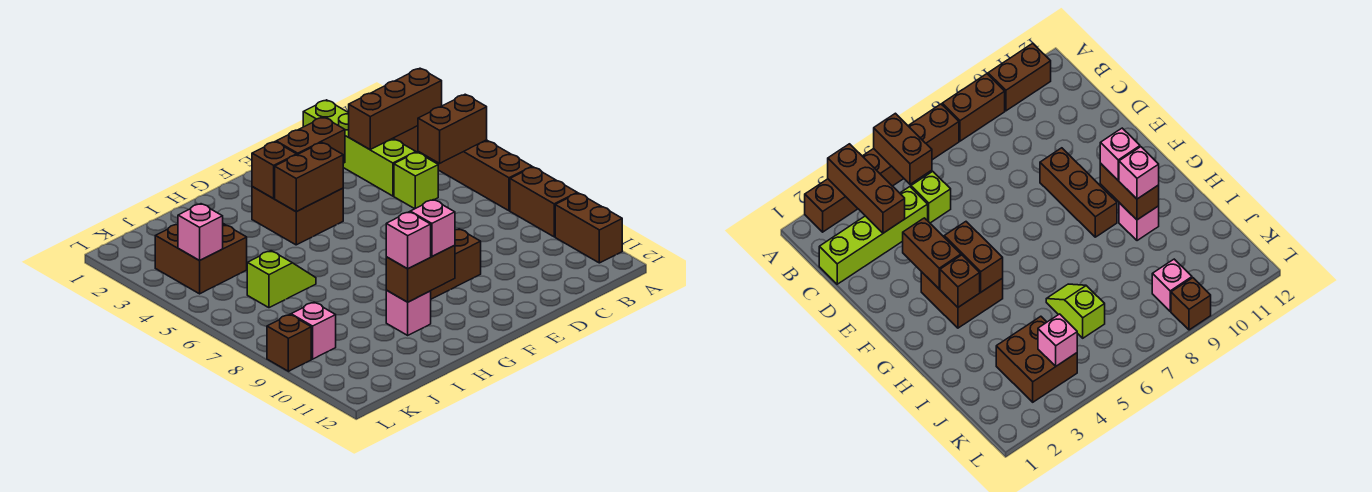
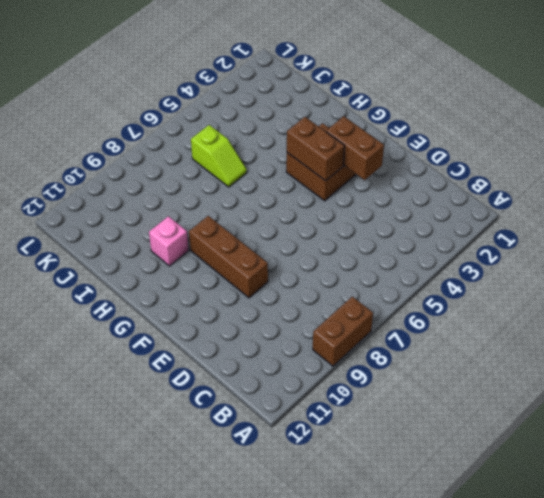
none -> brown brick A2:A7 level 1
none -> brown brick A10:A11 level 1
none -> lime brick C1:C4 level 1

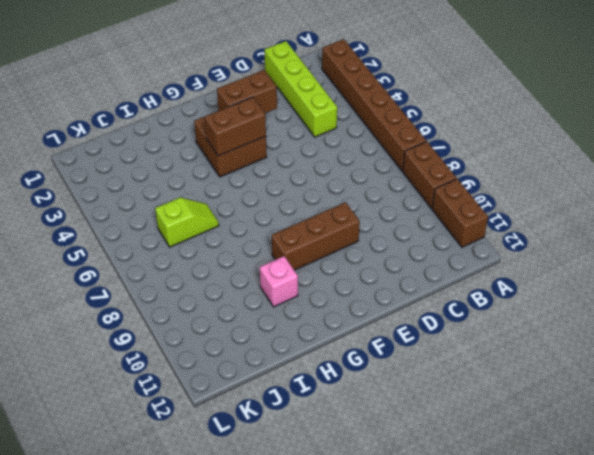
none -> lime brick C5 level 1
none -> brown brick J3:K4 level 1
none -> pink brick K9 level 1

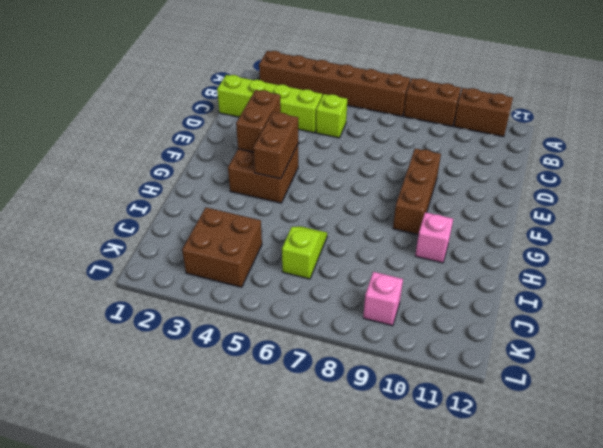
none -> brown brick L9 level 1
none -> brown brick A3:C3 level 2
none -> brown brick A5:B5 level 2

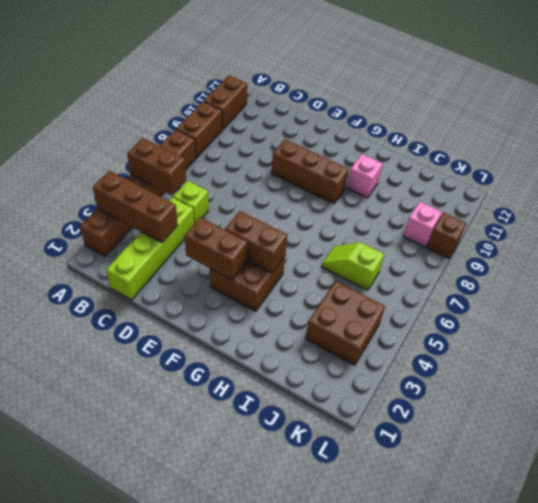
none -> brown brick G3 level 2
none -> brown brick G10:H10 level 2
none -> pink brick K4 level 2

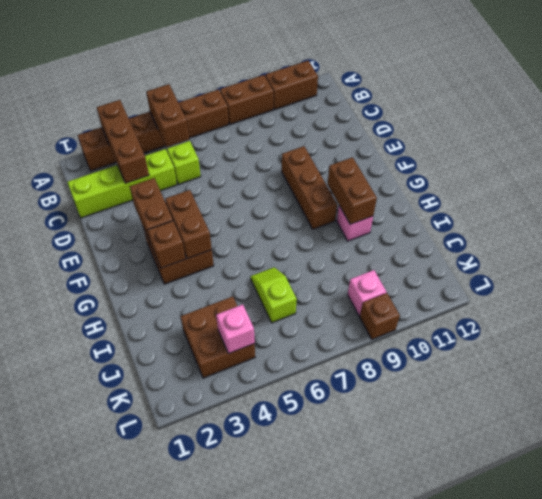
none -> pink brick G10 level 3
none -> pink brick H10 level 3

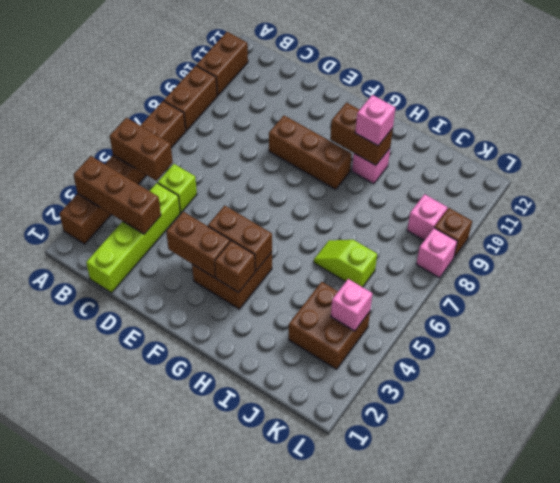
pink brick L8 level 1 -> pink brick G10 level 3

